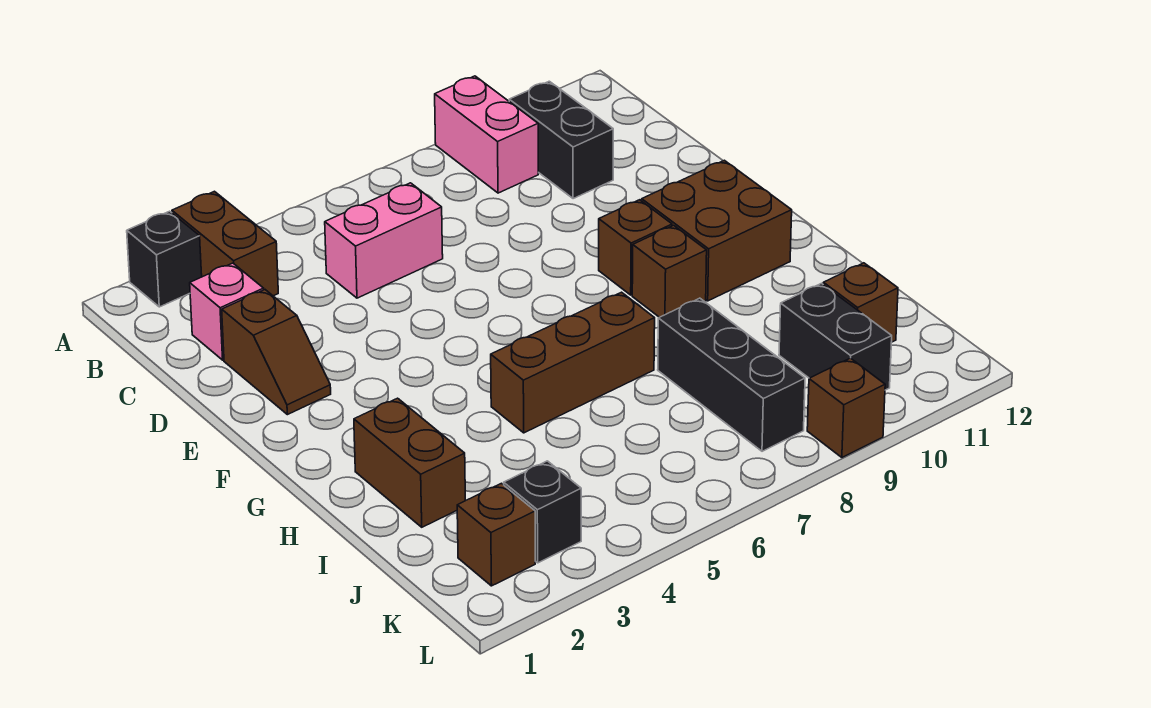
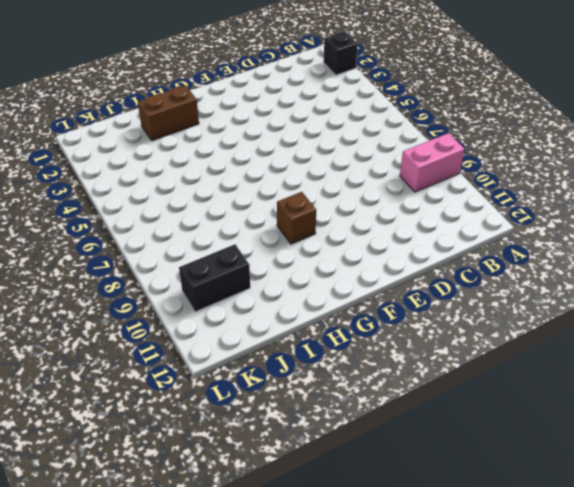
none -> brown brick A3:B3 level 1
none -> black brick B10:C10 level 1
none -> pink brick C2 level 1

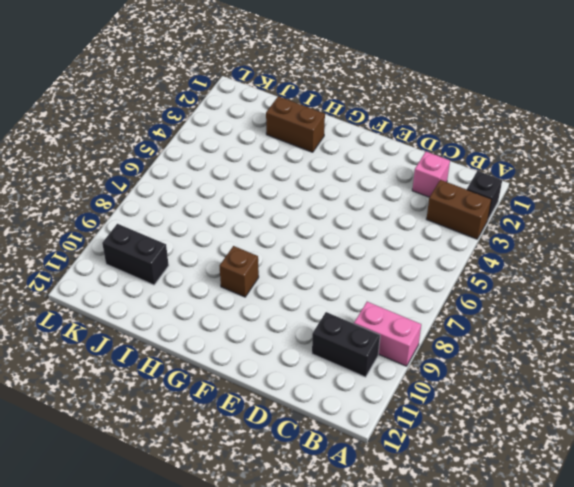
none -> pink brick C5:C6 level 1
none -> brown slope D2:E2 level 1 top D
none -> brown brick F9 level 1

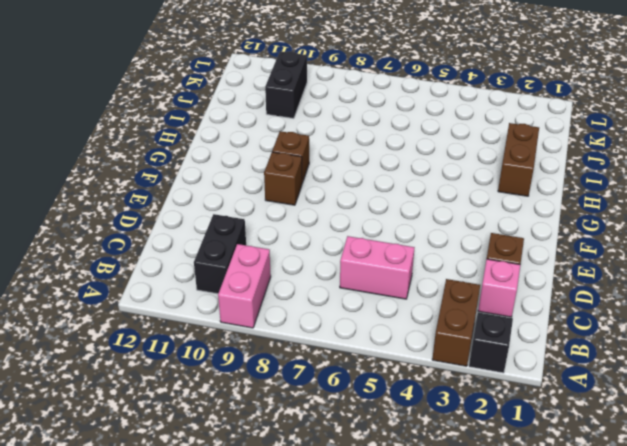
none -> brown brick F10:G11 level 1
none -> brown brick H5:H7 level 1
none -> black brick I8:K8 level 1

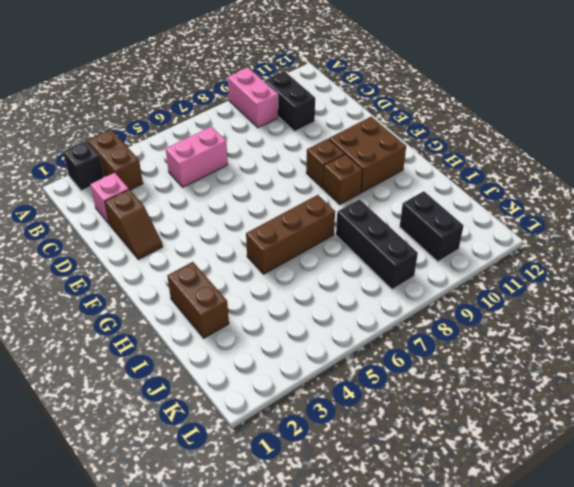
none -> brown brick J11 level 1
none -> brown brick K2 level 1
none -> black brick K3 level 1

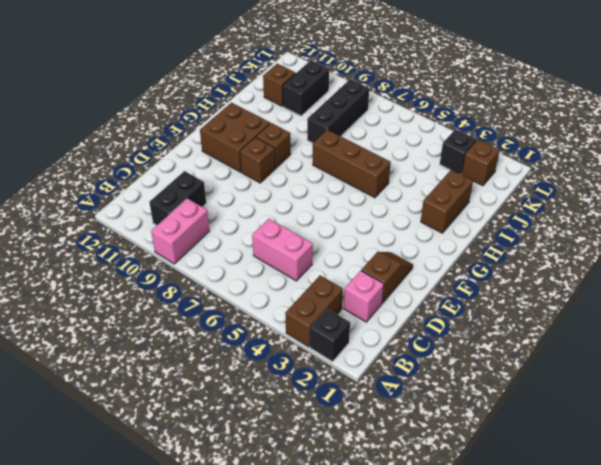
none -> brown brick L9 level 1

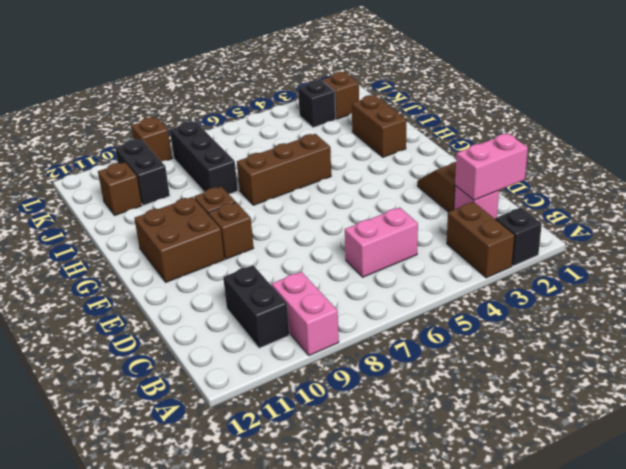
pink brick C1:C2 level 2 -> none

